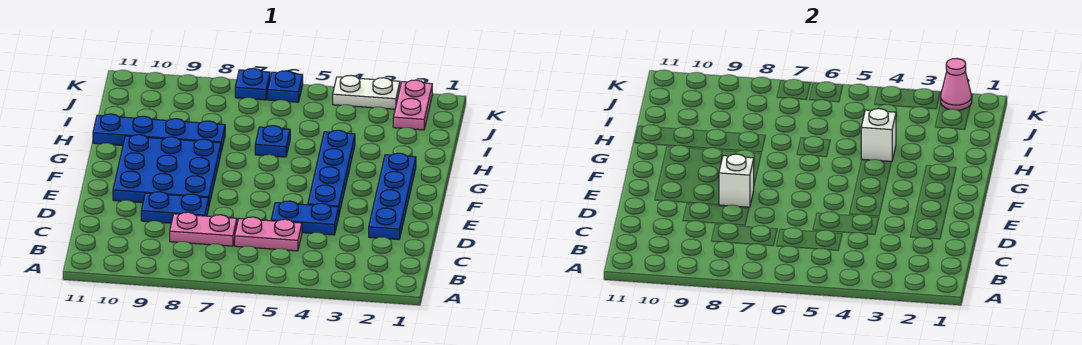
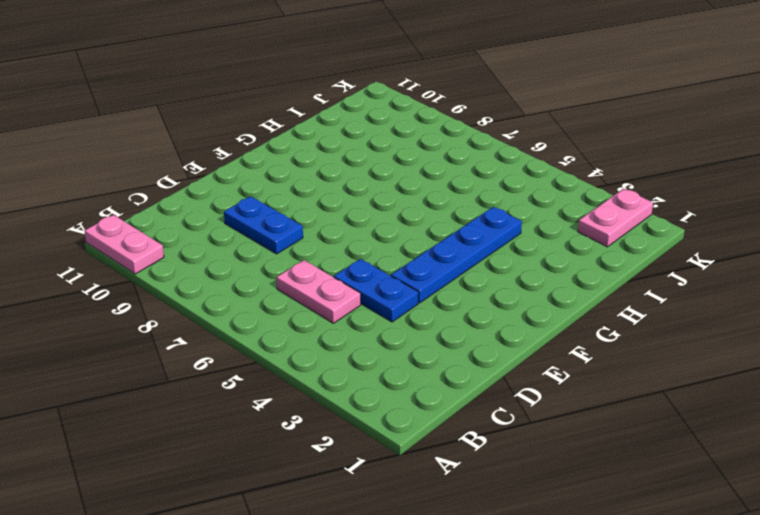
pink plate A10:A11 level 1 -> pink plate C7:C8 level 1
none -> blue plate D2:G2 level 1
none -> blue plate E8:G10 level 1
none -> blue plate H6 level 1

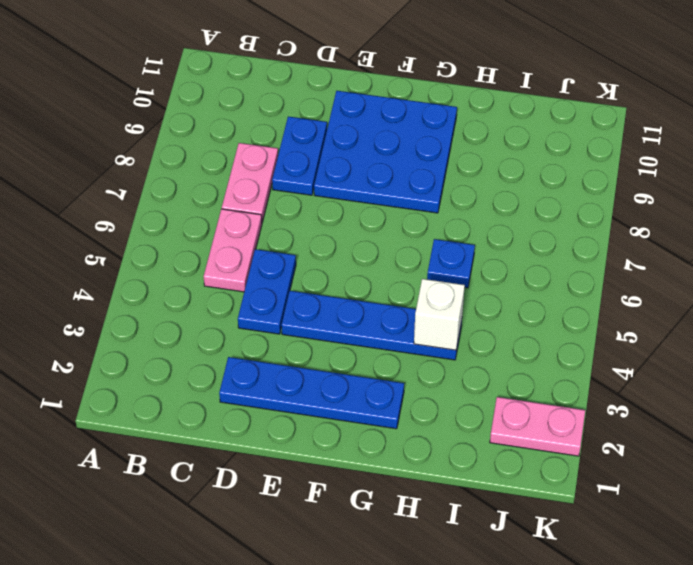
none -> blue plate H8:H11 level 1
none -> white plate K3:K4 level 1
none -> blue plate K6 level 1

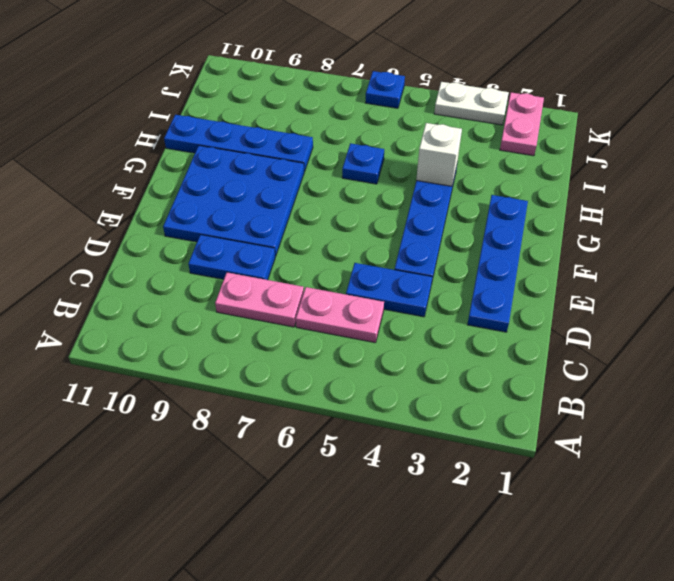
none -> blue plate K7 level 1
none -> white brick E8 level 2
none -> pink cone K2 level 2

